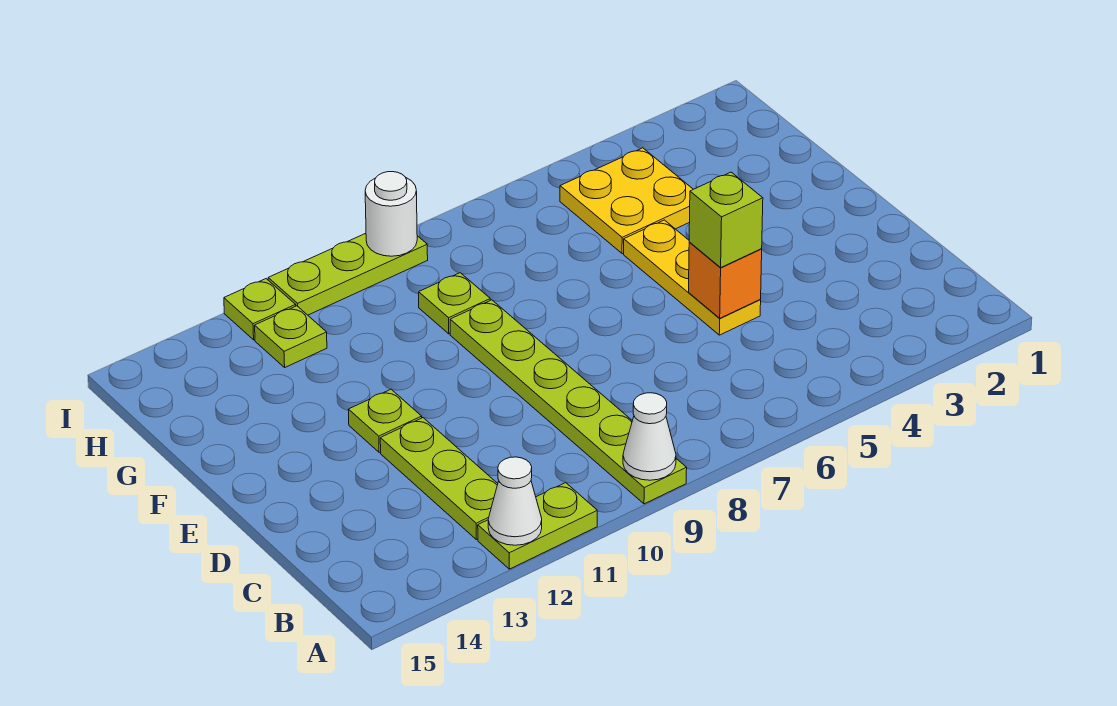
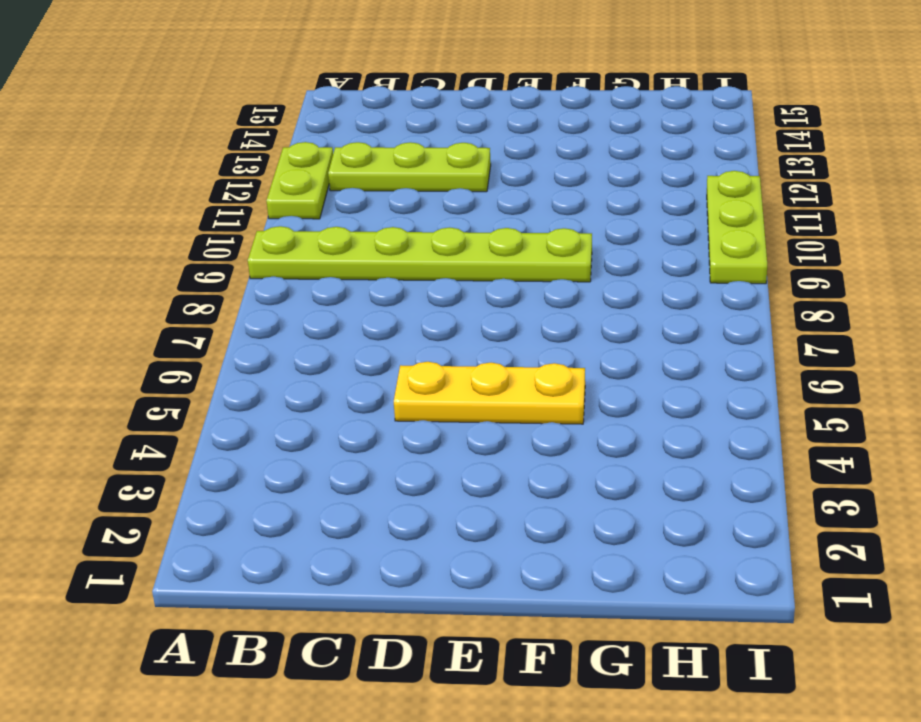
none -> lime plate E12 level 1
none -> yellow plate G4:H5 level 1
none -> lime plate G9 level 1

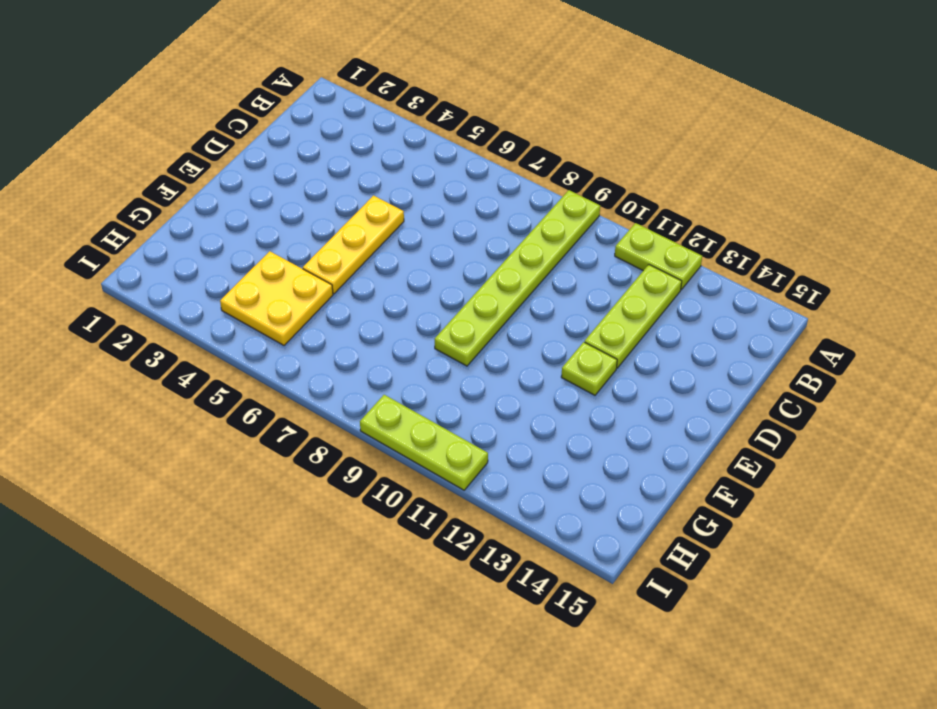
none -> lime plate G9 level 1
none -> lime plate H12 level 1
none -> lime plate I12 level 1

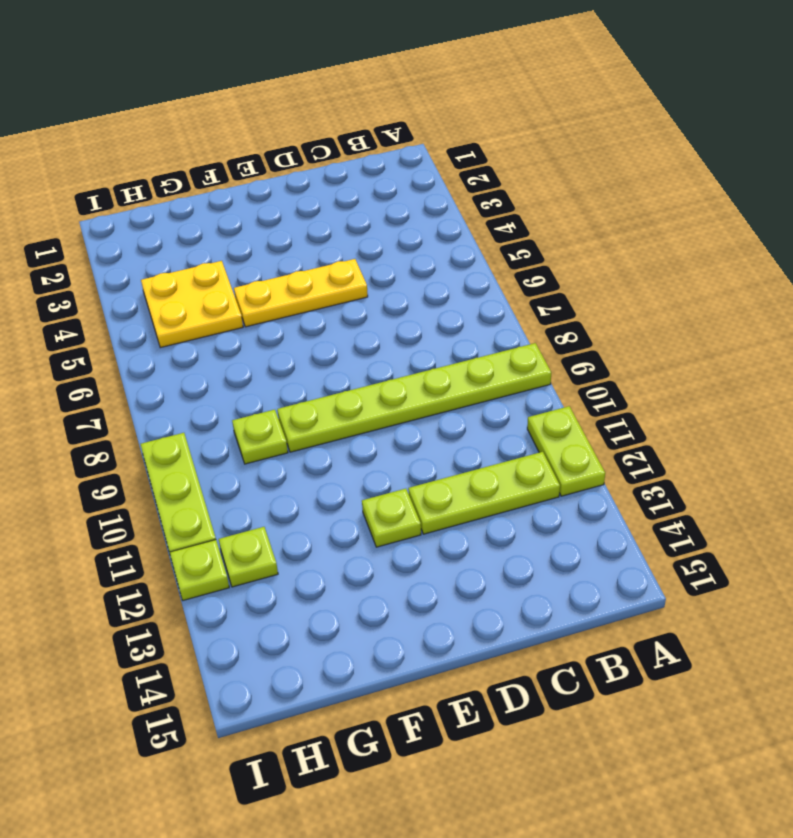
none -> white cone A9 level 2
none -> white cone A12 level 2
none -> orange brick D5 level 2

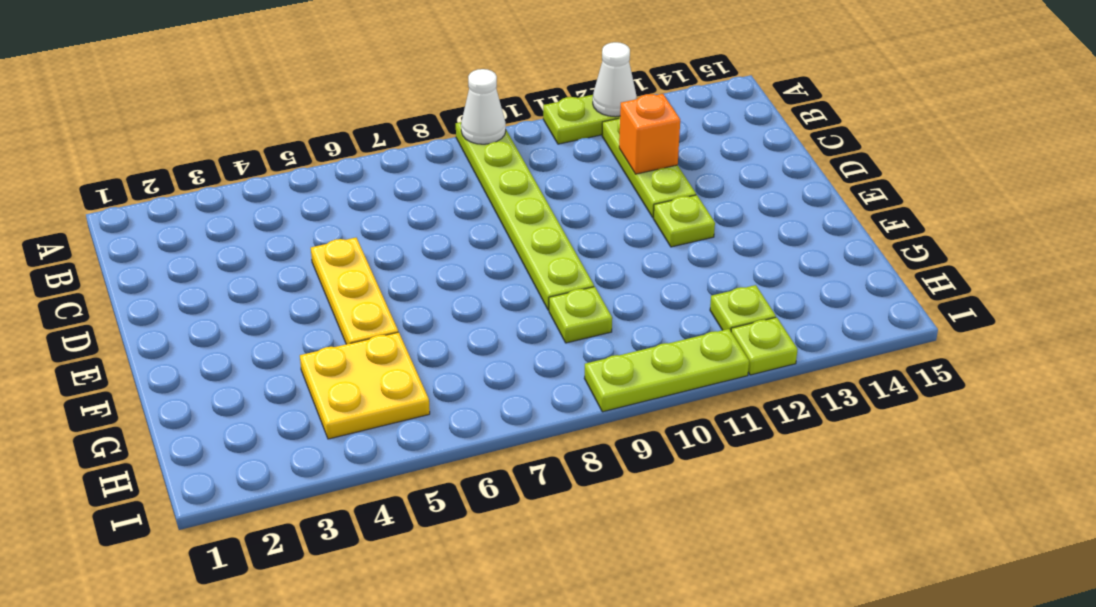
orange brick C12 level 2 -> orange brick D5 level 2
none -> white round brick I9 level 2
none -> lime brick D5 level 3

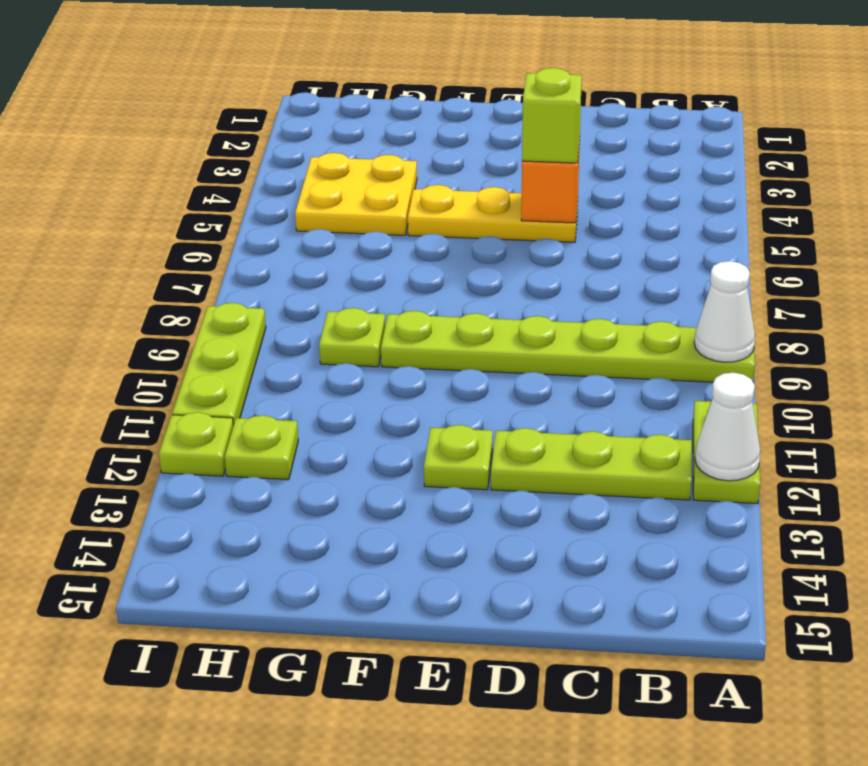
none -> white round brick I9 level 2

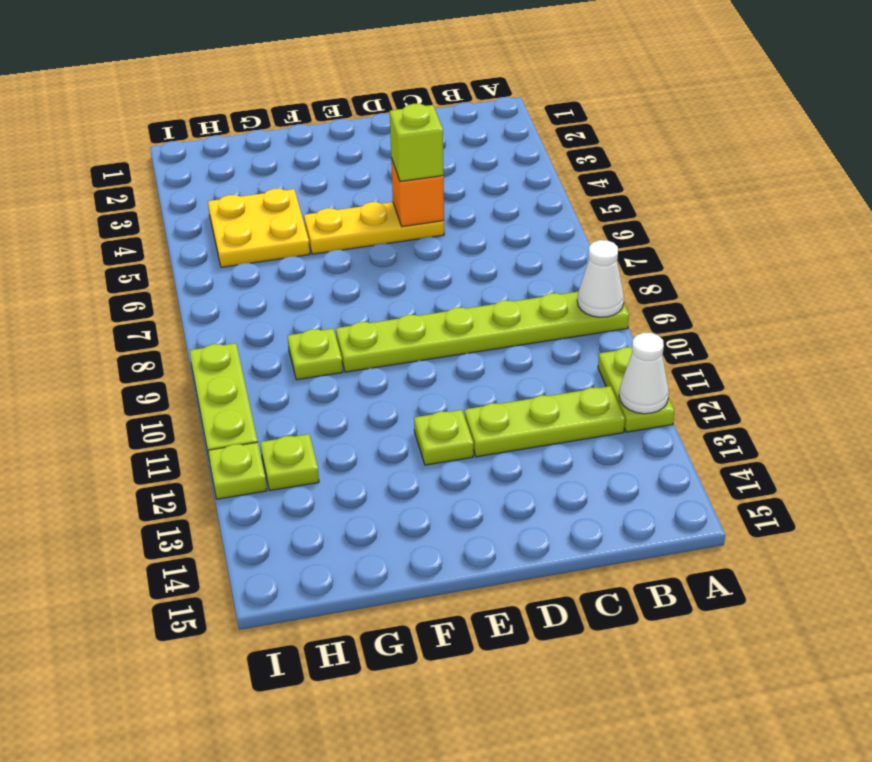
none -> white round brick I9 level 2

